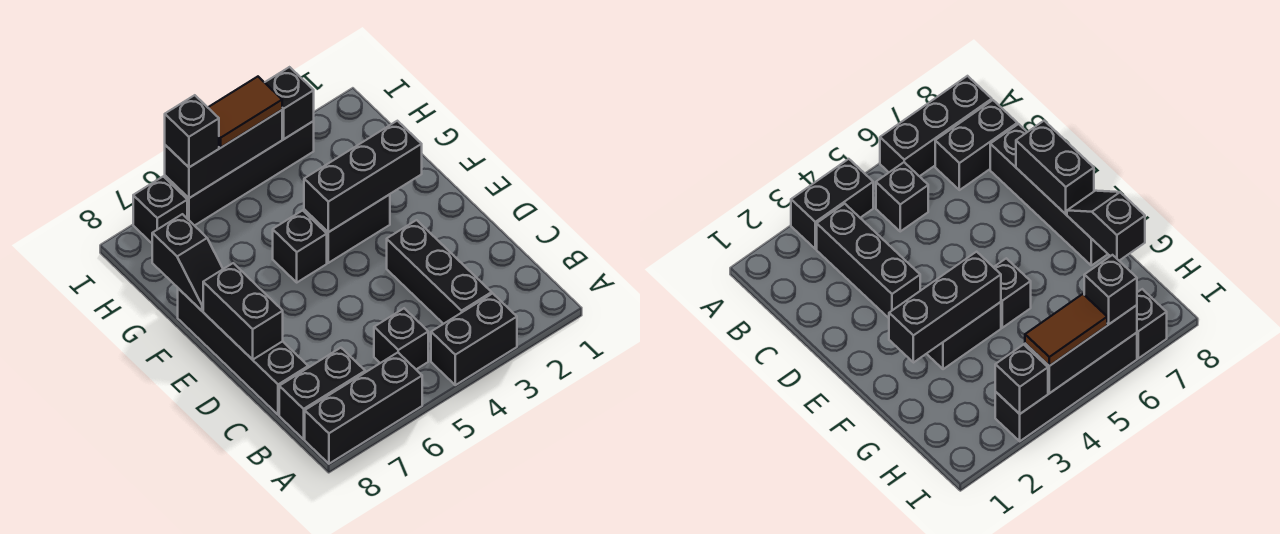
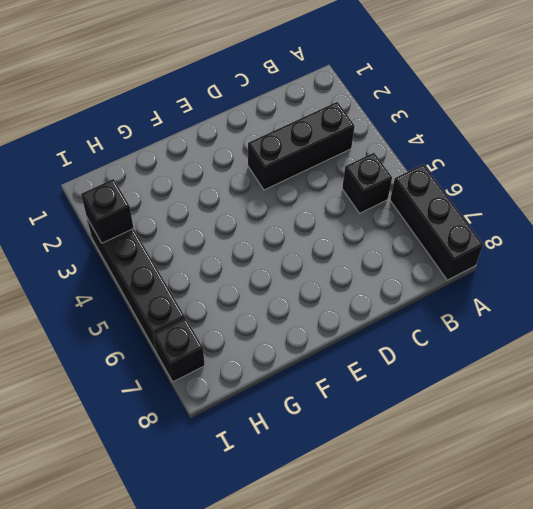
none -> black brick A3:A4 level 1
none -> black brick B7:B8 level 1
none -> black brick C8:F8 level 1

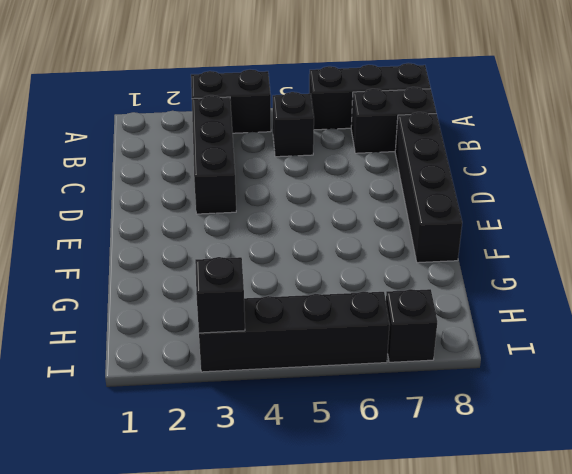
none -> black brick F3:F4 level 1
none -> black brick F5 level 1
none -> black brick D8:E8 level 2

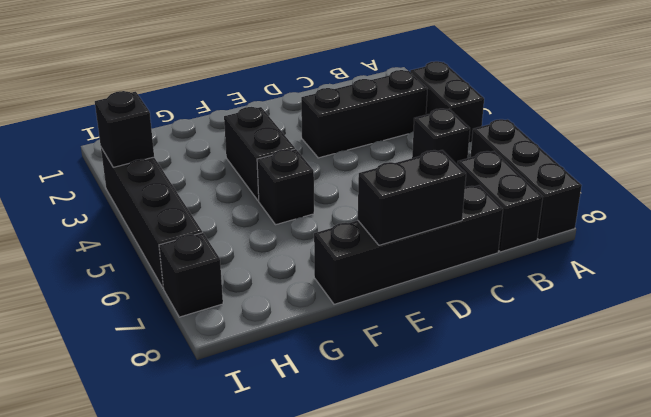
none -> black brick F2:F4 level 2
none -> black slope F8:G8 level 2 top G
none -> black brick I4:I6 level 2

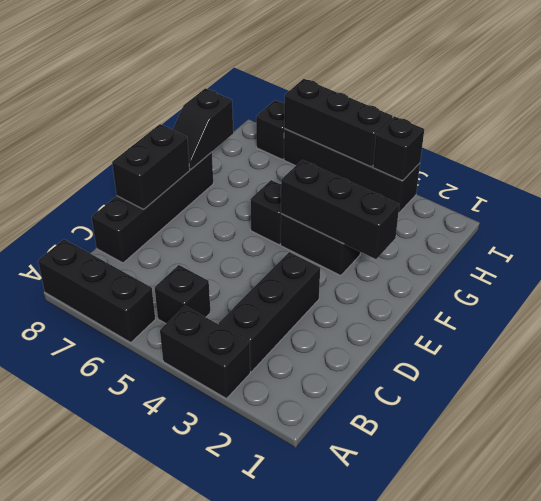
none -> black brick B7:B8 level 1
none -> brown tile I4:I5 level 3
none -> black brick I6 level 3

